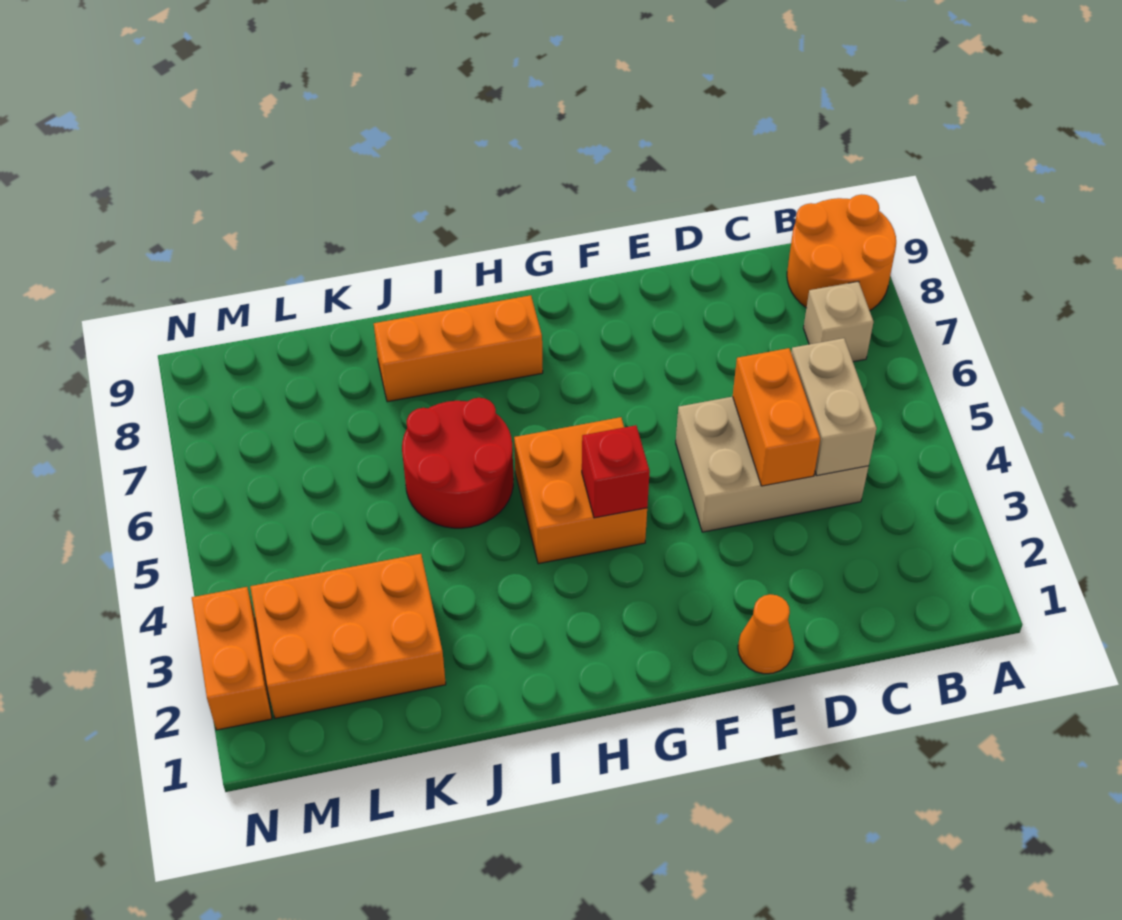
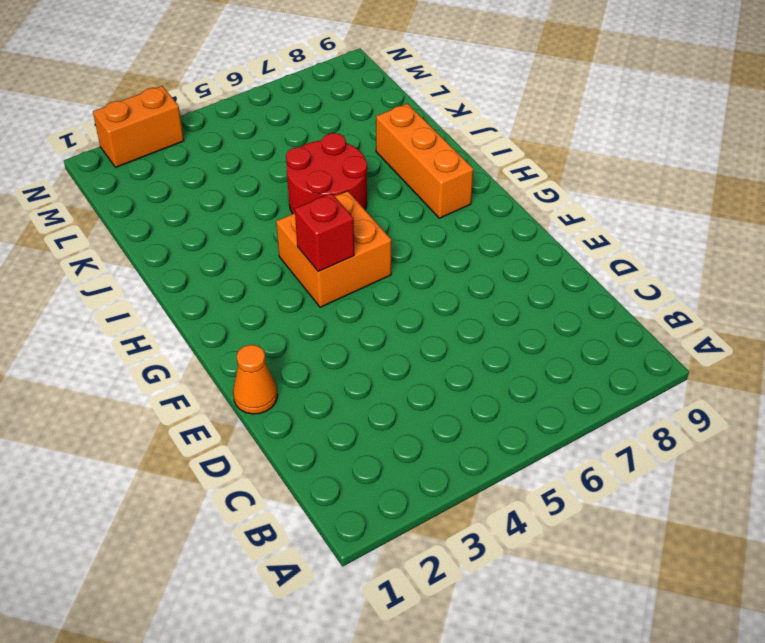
none -> orange round brick A8:B9 level 1
none -> tan brick B7 level 1
none -> tan brick C4:E5 level 1

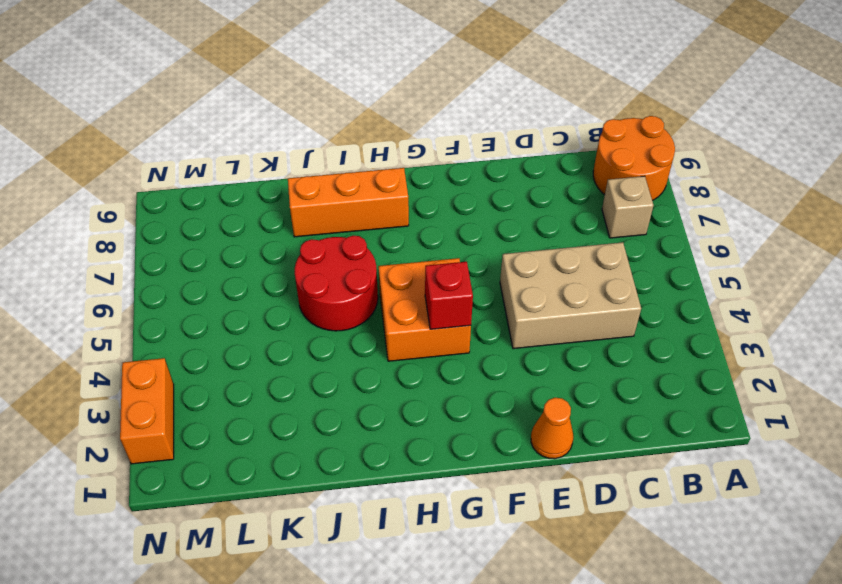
none -> orange brick K2:M3 level 1
none -> tan brick C4:C5 level 2
none -> orange brick D4:D5 level 2

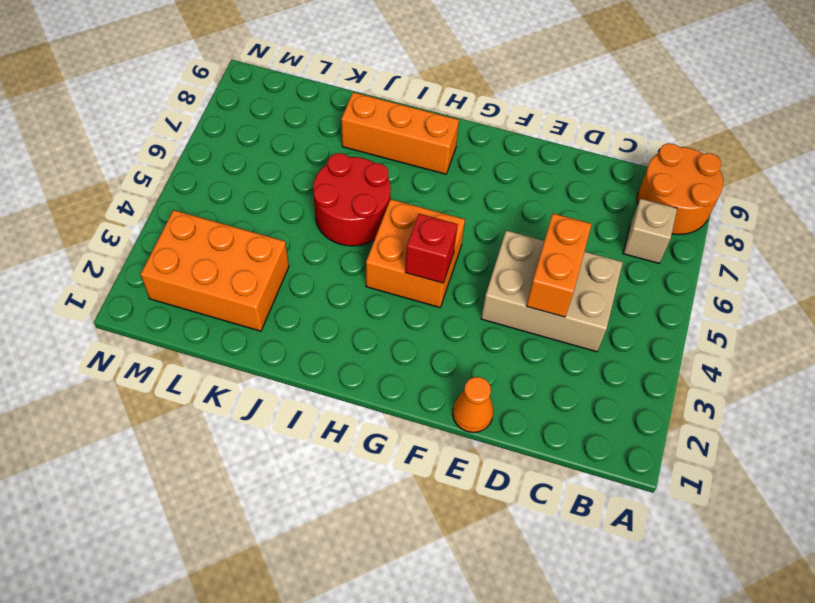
none -> orange brick N2:N3 level 1
none -> tan brick C4:C5 level 2

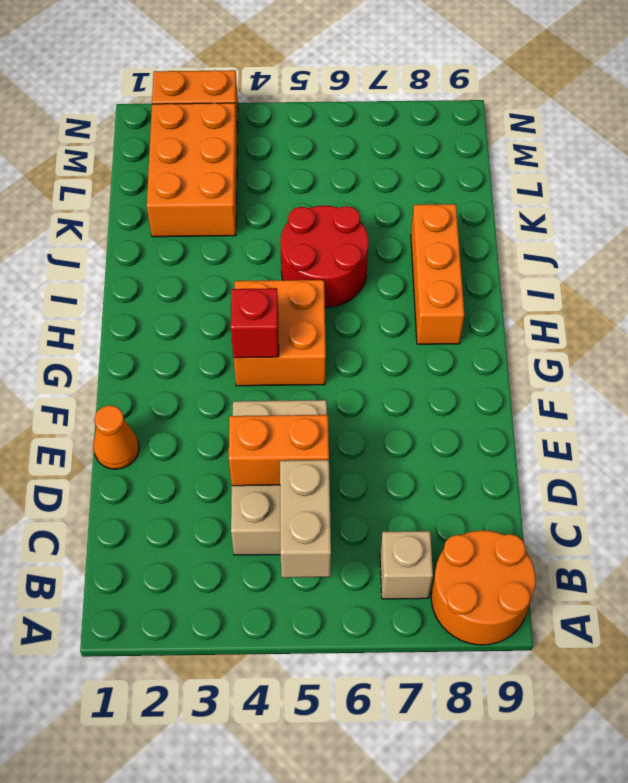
tan brick B5:C5 level 2 -> tan brick C4:C5 level 2

